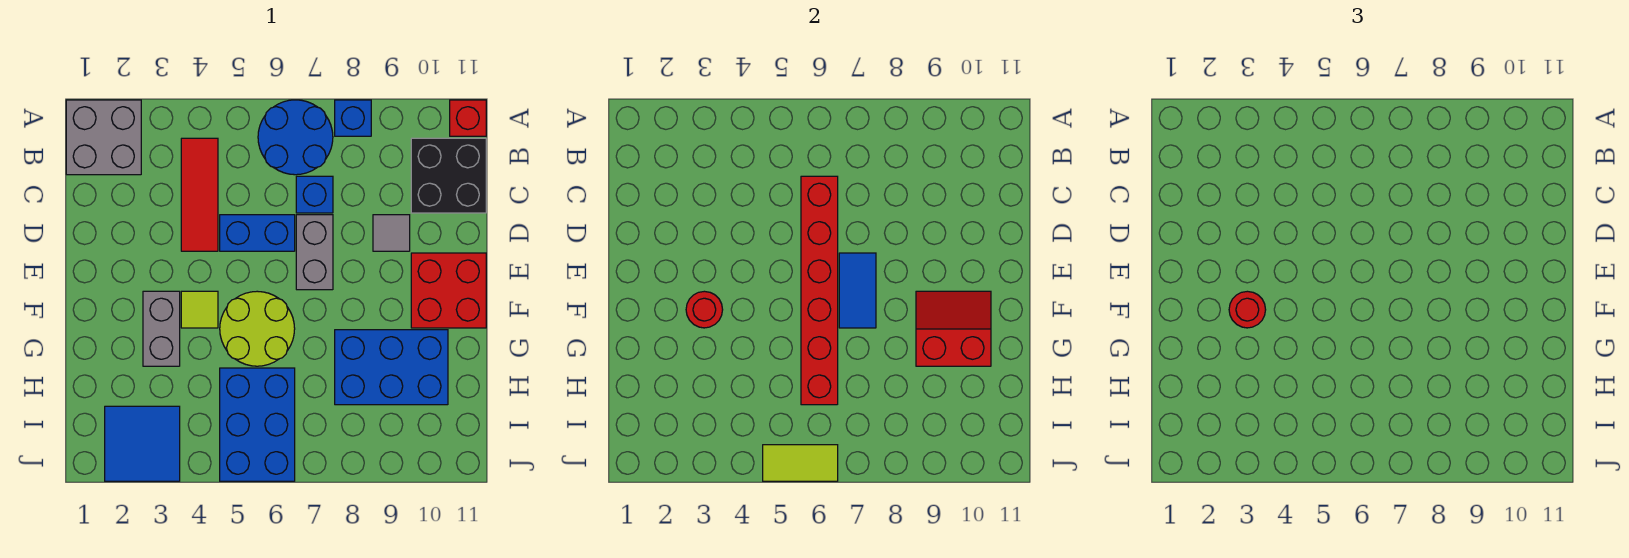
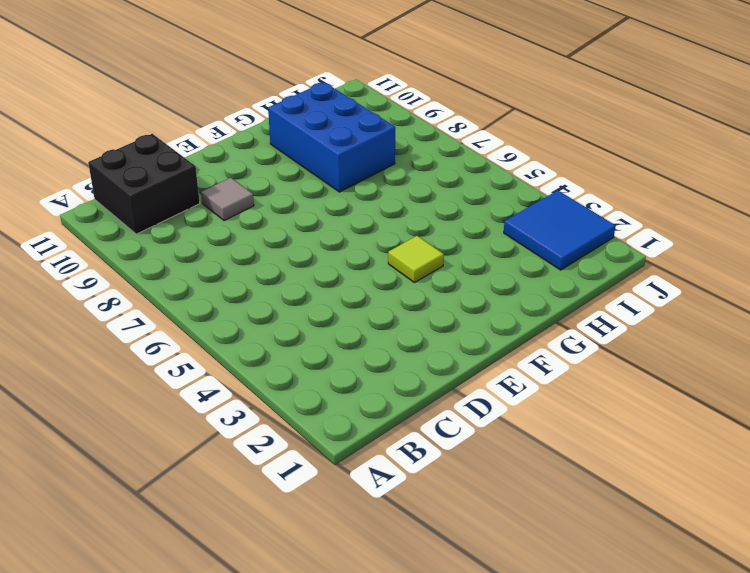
none -> grey brick A1:B2 level 1
none -> blue round brick A6:B7 level 1
none -> blue brick A8 level 1

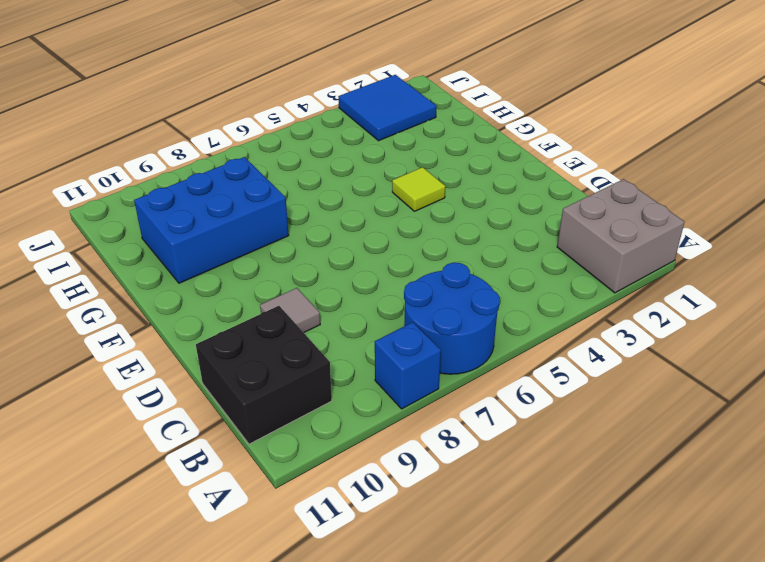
none -> red brick A11 level 1
none -> red tile B4:D4 level 1
none -> blue brick C7 level 1

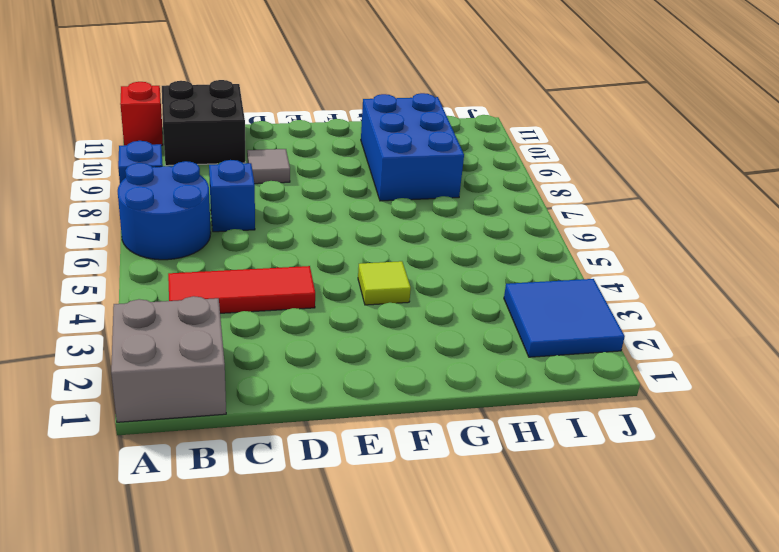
none -> blue brick D5:D6 level 1
none -> grey brick D7:E7 level 1
none -> red brick E10:F11 level 1

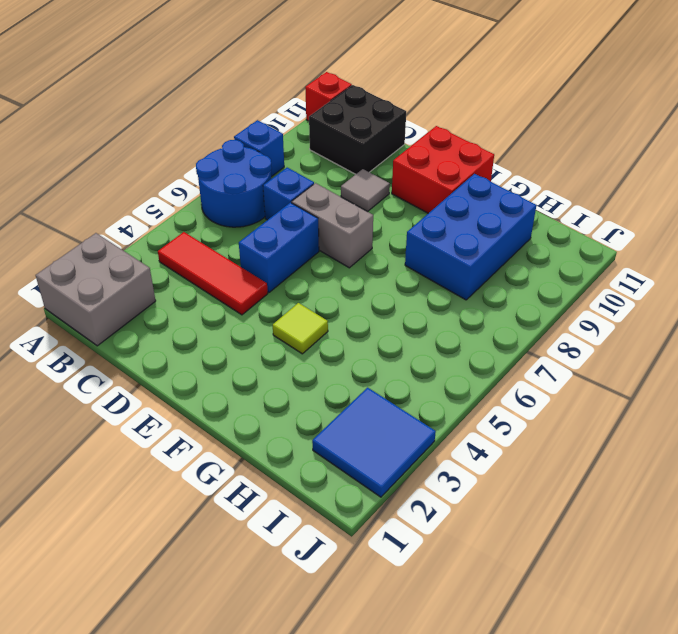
none -> grey brick F3:G3 level 1
none -> lime round brick F5:G6 level 1
none -> blue brick H5:J6 level 1

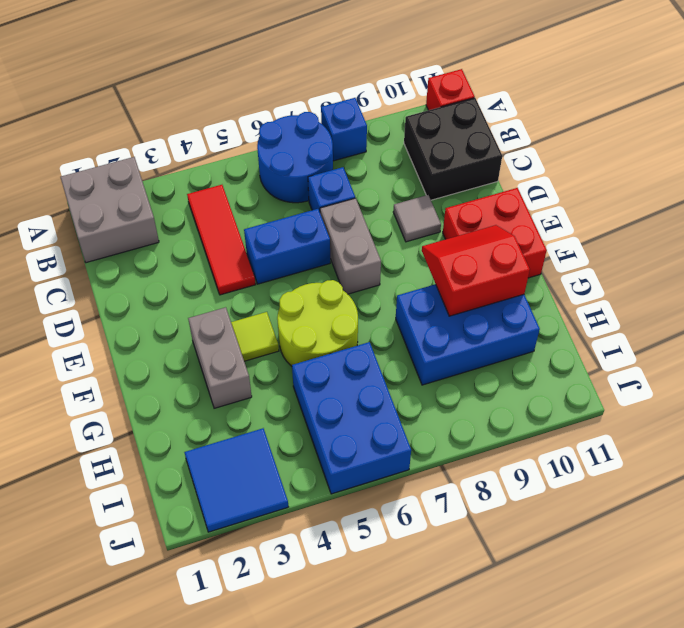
none -> red brick C6:H6 level 2
none -> blue tile E7:F7 level 2
none -> red round brick F3 level 2

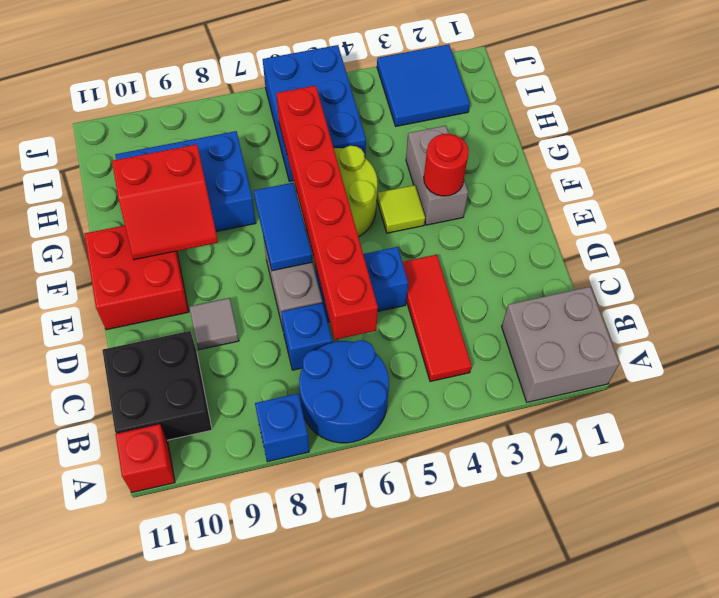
none -> lime tile J5:J6 level 2
none -> red round brick F3 level 3

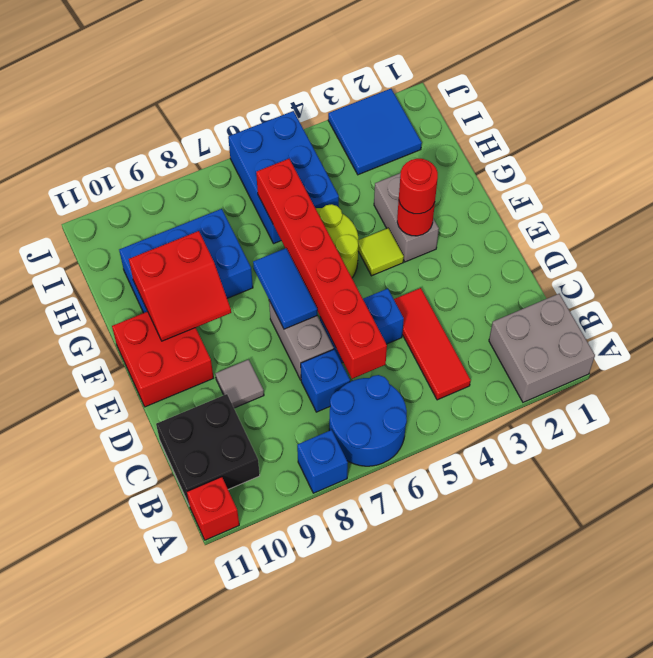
none -> lime tile J5:J6 level 2

